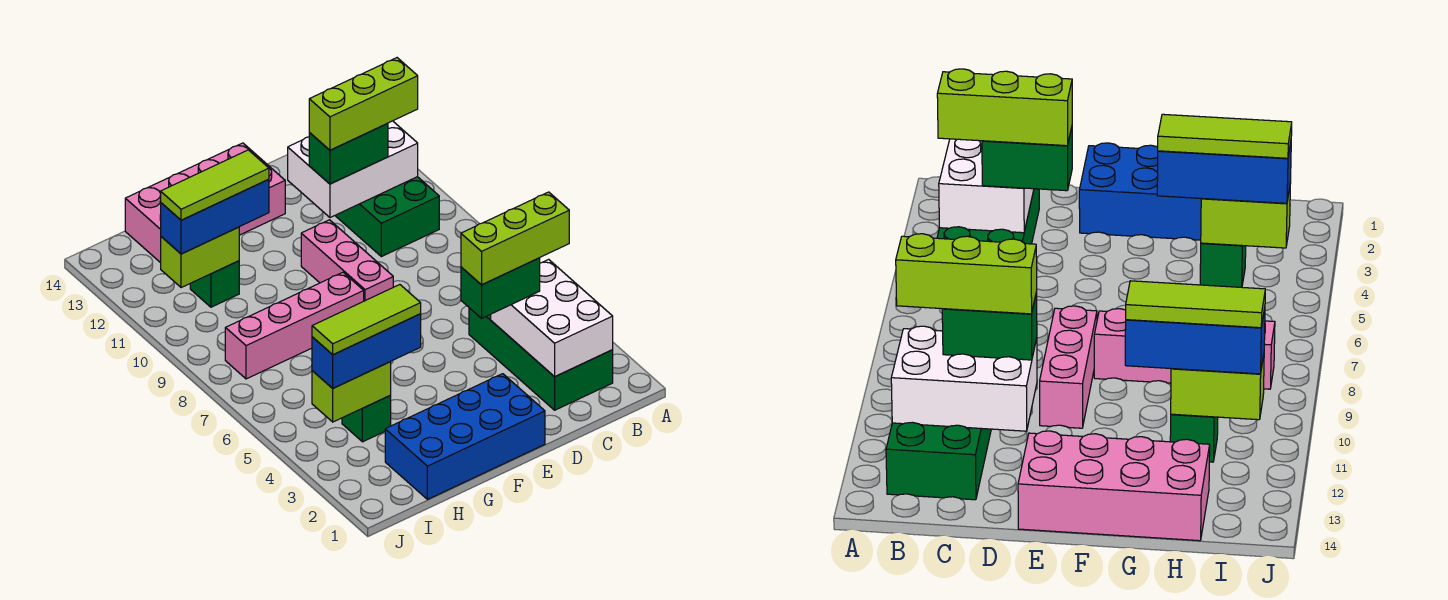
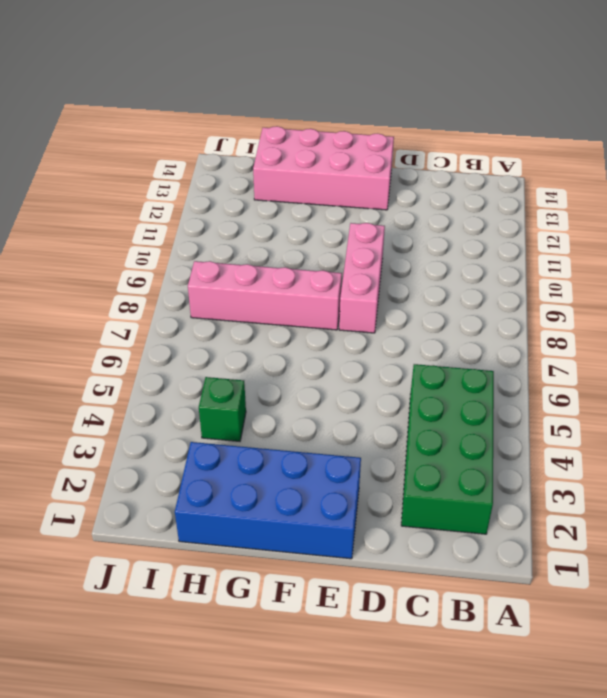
none -> green brick B10:C13 level 1
none -> green brick H11 level 1
none -> white brick B2:C4 level 2

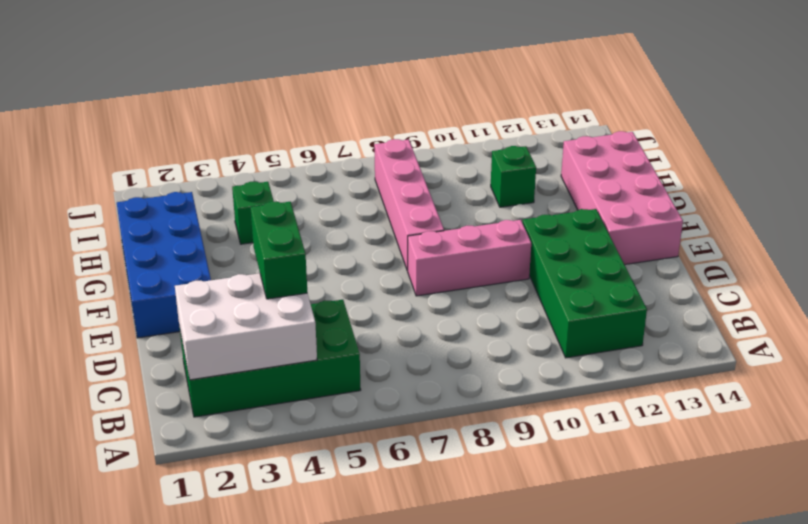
green brick B11:E12 level 1 -> green brick B10:C13 level 1
none -> white brick B11:D12 level 2
none -> lime brick H4:I4 level 2
none -> lime brick H11:I11 level 2

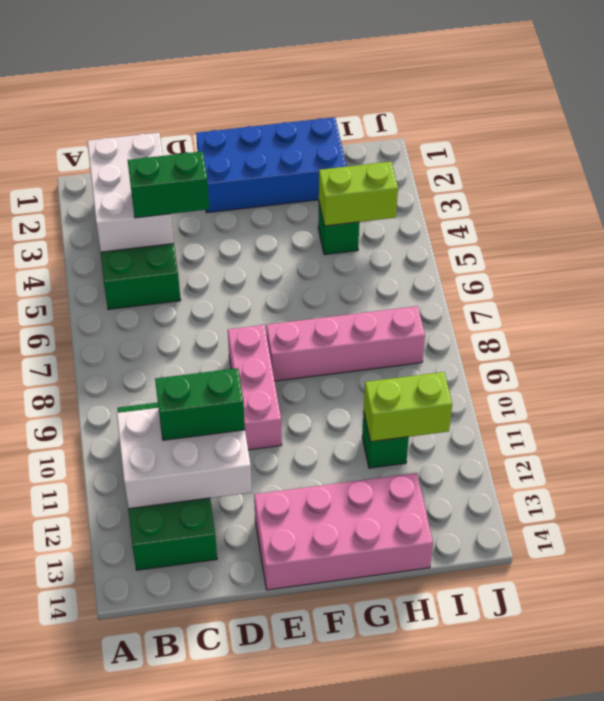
none -> blue brick G4:I4 level 3
none -> blue brick G11:I11 level 3
none -> lime brick B4:D4 level 4

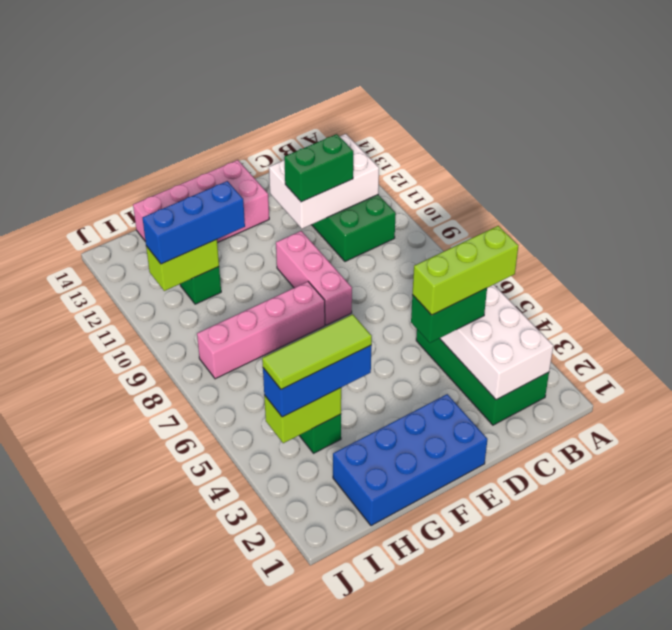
none -> lime brick B11:D11 level 4
none -> lime tile G11:I11 level 4

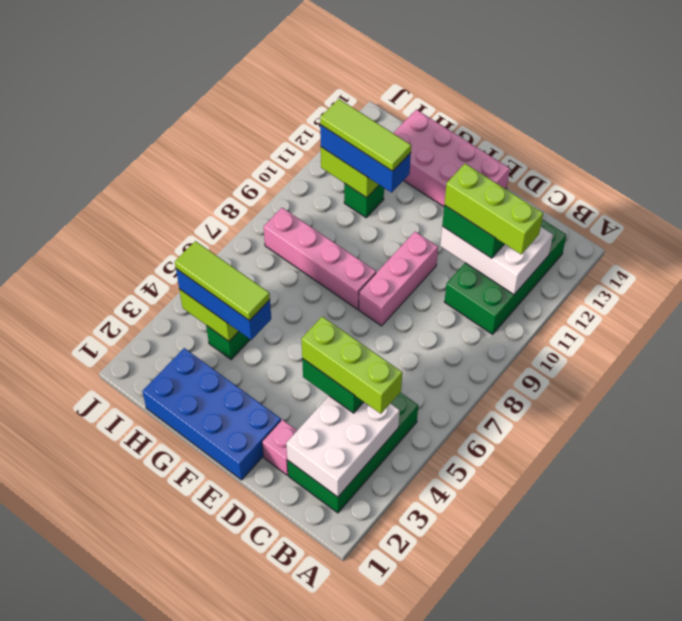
pink brick D2 level 1 -> none

